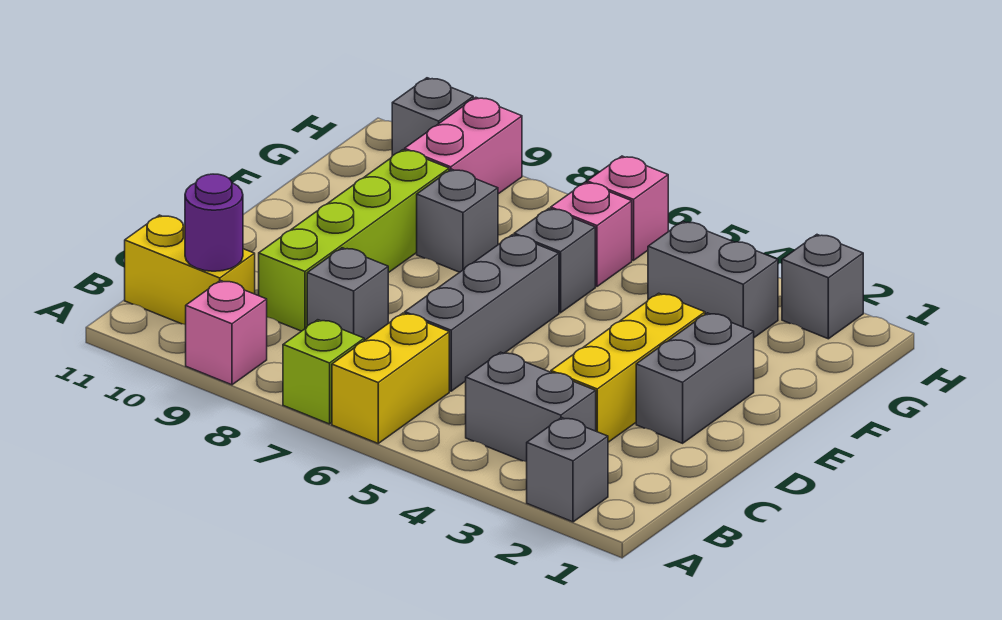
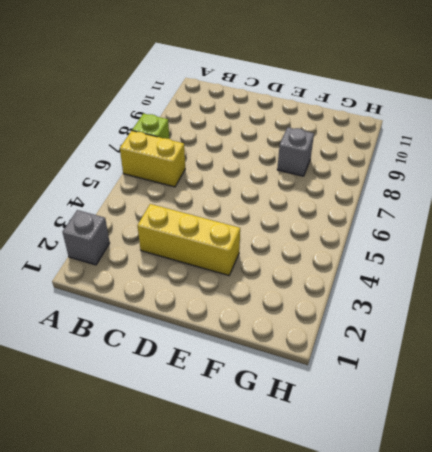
none -> pink brick A9 level 1
none -> grey brick B3:B4 level 1
none -> yellow brick B10:B11 level 1

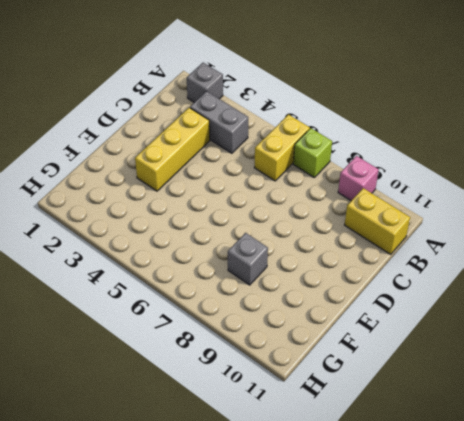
none -> grey brick C6:E6 level 1
none -> grey brick C8 level 1
none -> lime brick C9:F9 level 1

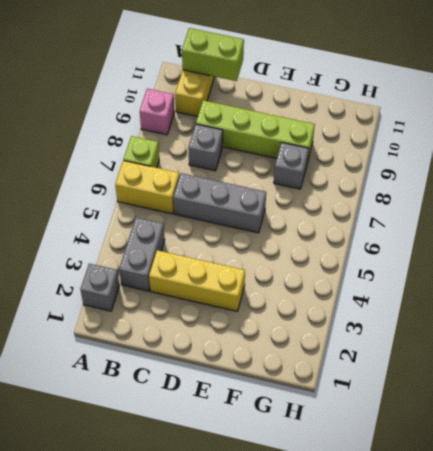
lime brick B11:C11 level 2 -> none
none -> grey brick D2:E2 level 1
none -> grey brick F6 level 1
none -> grey brick G3:G4 level 1

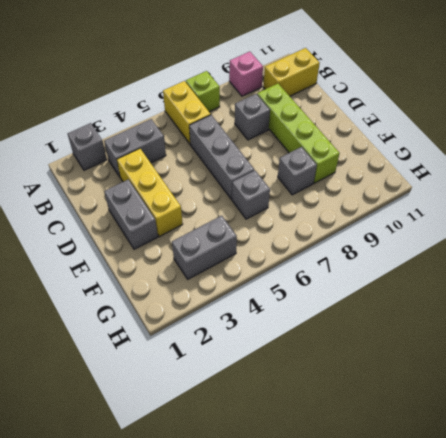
none -> pink brick G6 level 1
none -> pink brick G9:H9 level 1
none -> grey brick H2 level 1

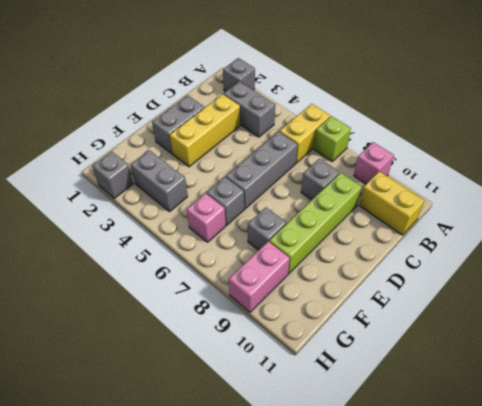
none -> pink brick H6 level 1
none -> grey brick H10 level 1
none -> purple round brick B10 level 2

